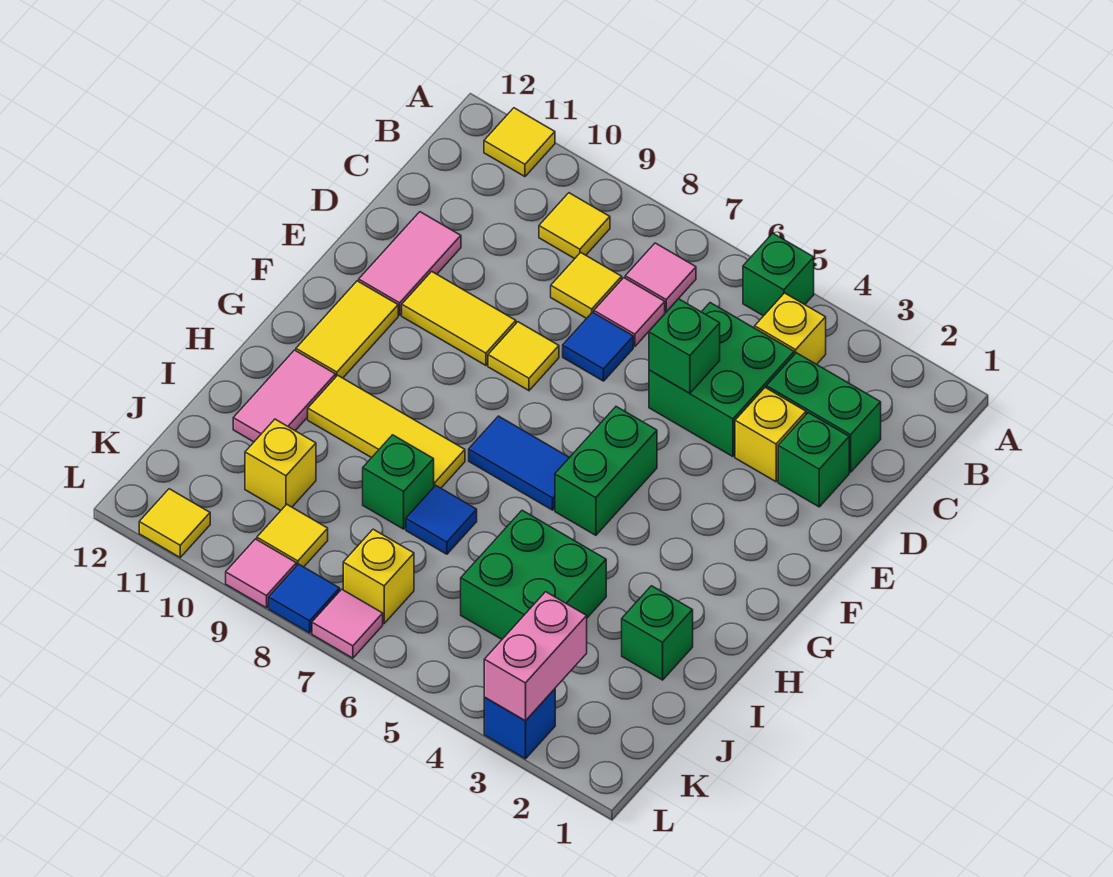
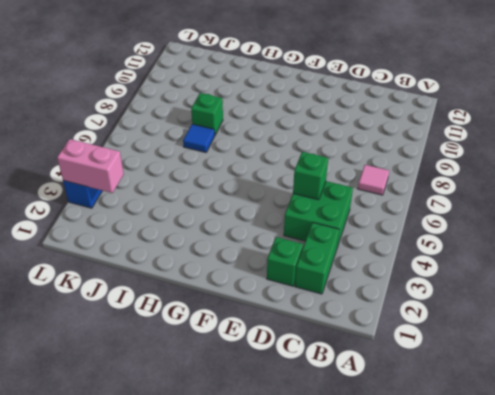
none -> green brick A5 level 1
none -> yellow tile A11 level 1
none -> yellow brick B4 level 1
none -> yellow tile B9 level 1

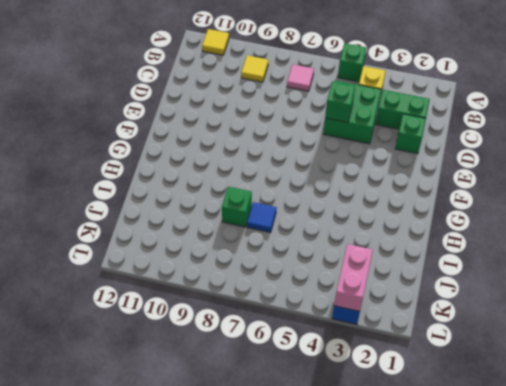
none -> pink tile C7 level 1
none -> yellow tile C8 level 1
none -> yellow brick D3 level 1
none -> blue tile D7 level 1

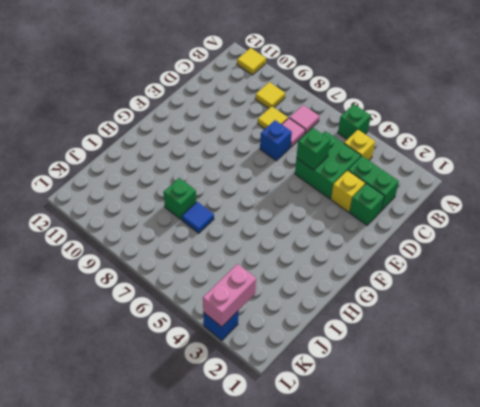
blue brick D7 level 1 -> blue tile D7 level 1
none -> pink tile D11:E11 level 1
none -> yellow tile E8 level 1
none -> yellow tile E9:E10 level 1
none -> green brick F5:G5 level 1

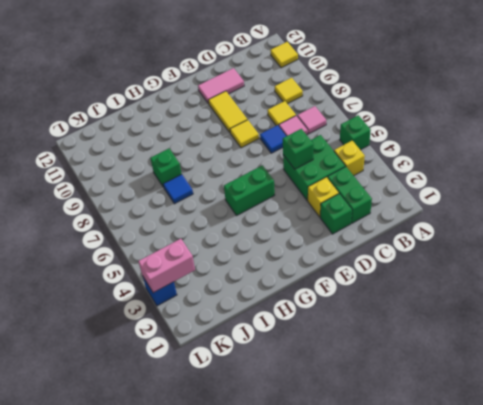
none -> yellow tile F11:G11 level 1
none -> blue tile G6:G7 level 1
none -> yellow tile H8:H10 level 1
none -> pink tile H11:I11 level 1

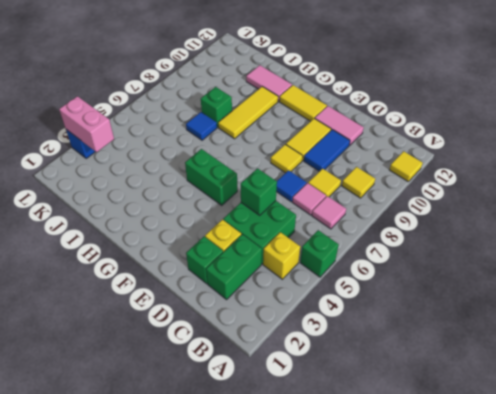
blue tile D9:D10 level 1 -> blue tile G6:G7 level 1
none -> green brick I2 level 1
none -> green brick I4:J5 level 1
none -> yellow brick J10 level 1
none -> yellow brick K7 level 1

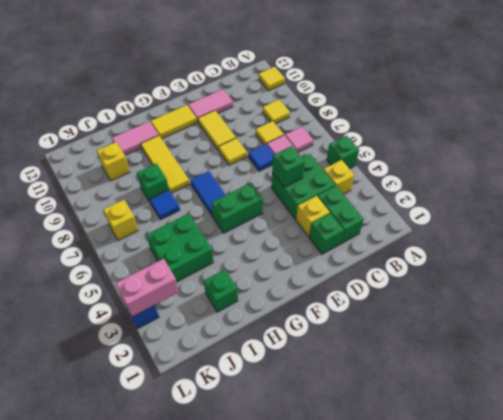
none -> yellow tile K9 level 1
none -> pink tile L7 level 1
none -> blue tile L8 level 1
none -> pink tile L9 level 1

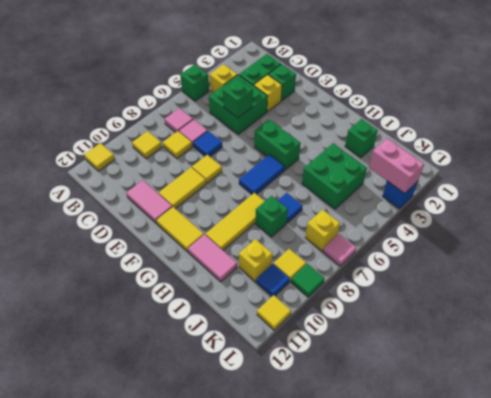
blue tile K10 level 1 -> blue tile L8 level 1
green tile L9 level 1 -> pink tile L9 level 1

